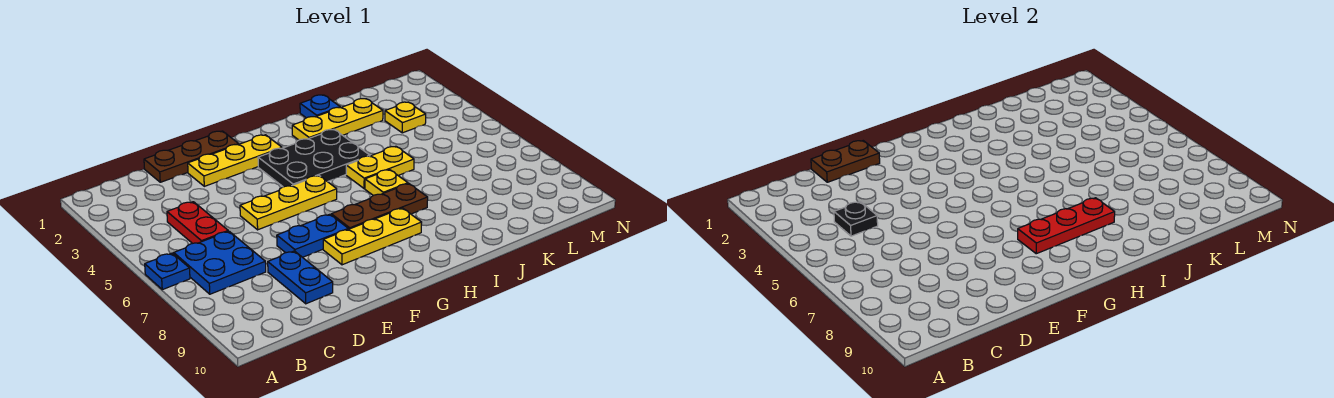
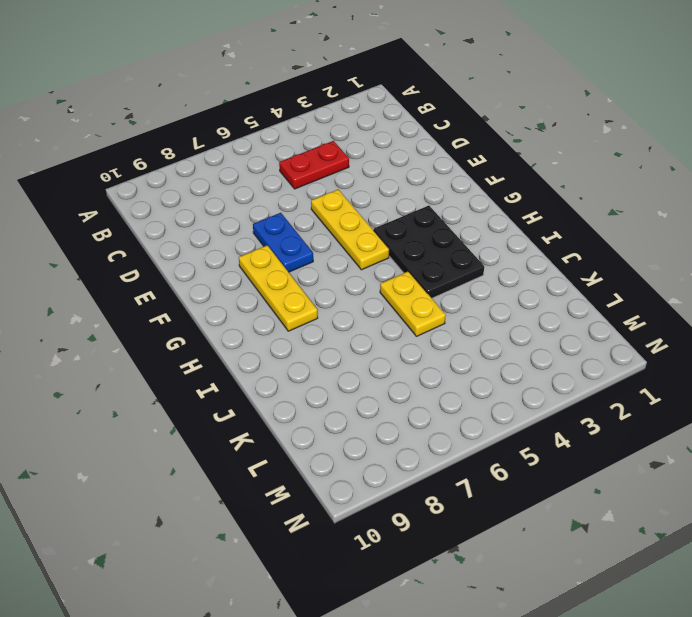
none -> blue plate A6 level 1
none -> blue plate B6:C7 level 1
none -> brown plate D1:F1 level 1

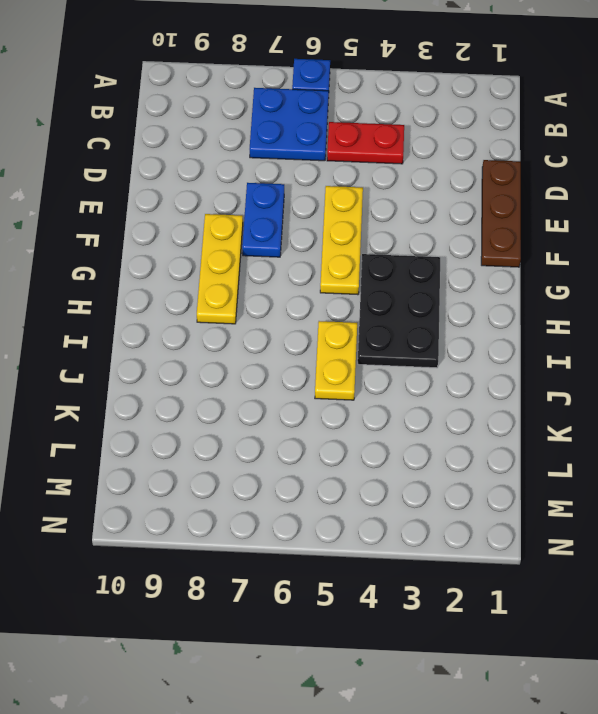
none -> blue plate D8:D9 level 1
none -> yellow plate E2:G2 level 1
none -> brown plate G7:I7 level 1

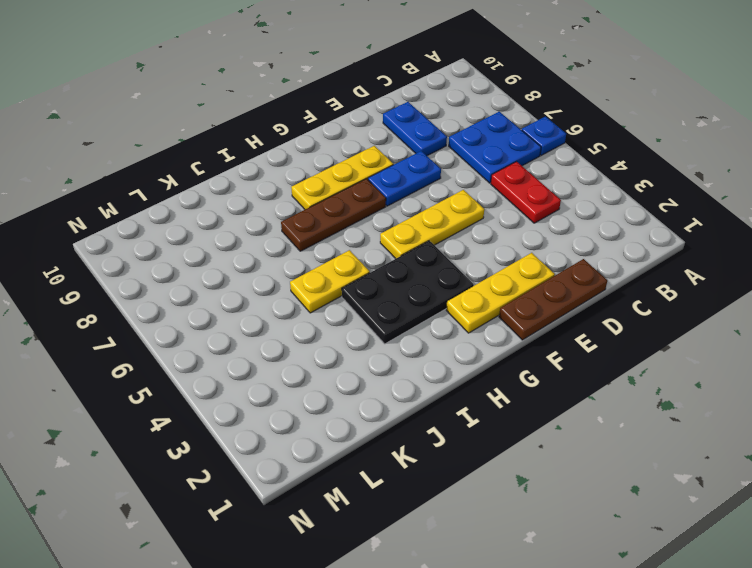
none -> yellow plate I2:K2 level 1
none -> yellow plate I6 level 1
none -> blue plate J1 level 1

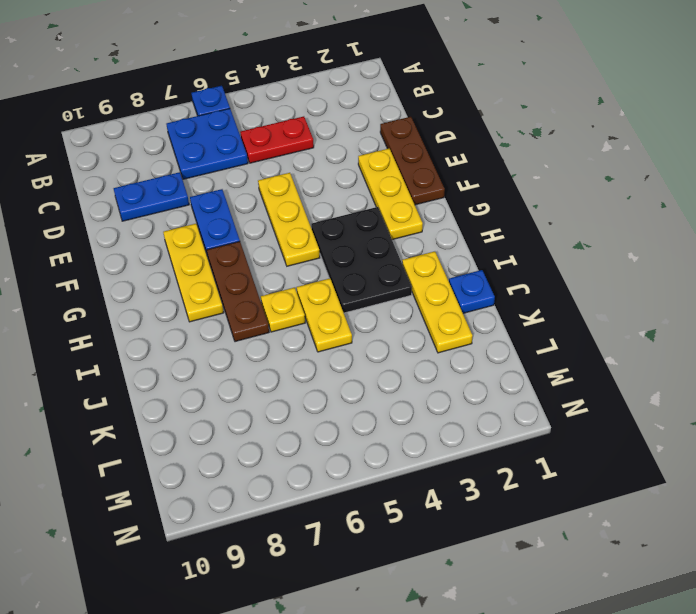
none -> yellow plate L3 level 1
none -> black plate C4 level 2
none -> brown plate D1:E1 level 2

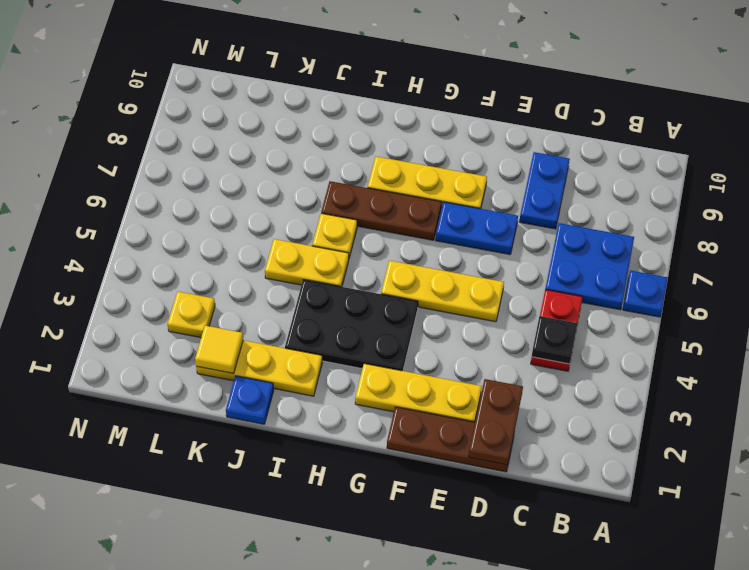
brown plate D1:D2 level 2 -> brown plate D1:E1 level 2
yellow tile K2 level 2 -> none
none -> red plate G8:I8 level 2

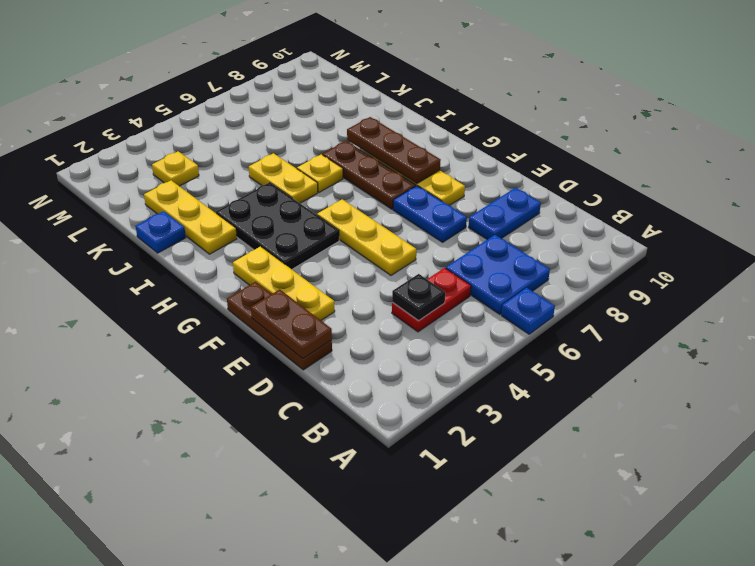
brown plate G8:I8 level 2 -> red plate G8:I8 level 2

